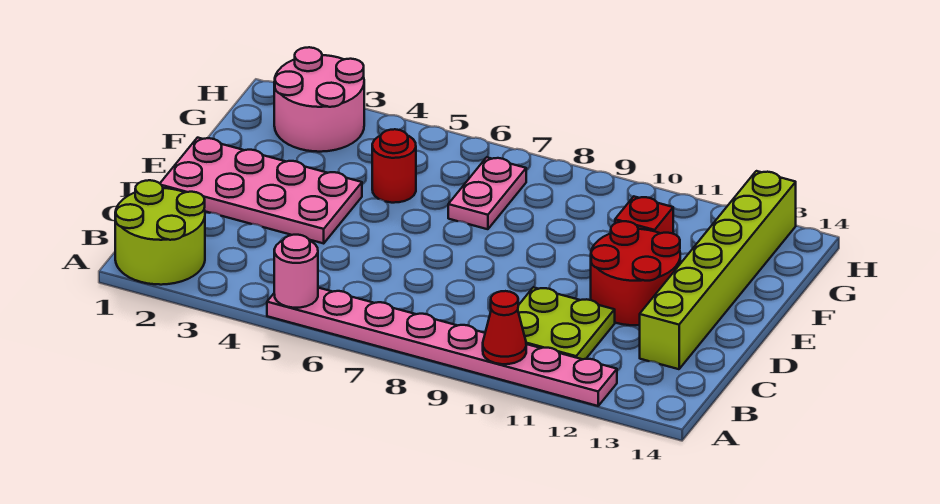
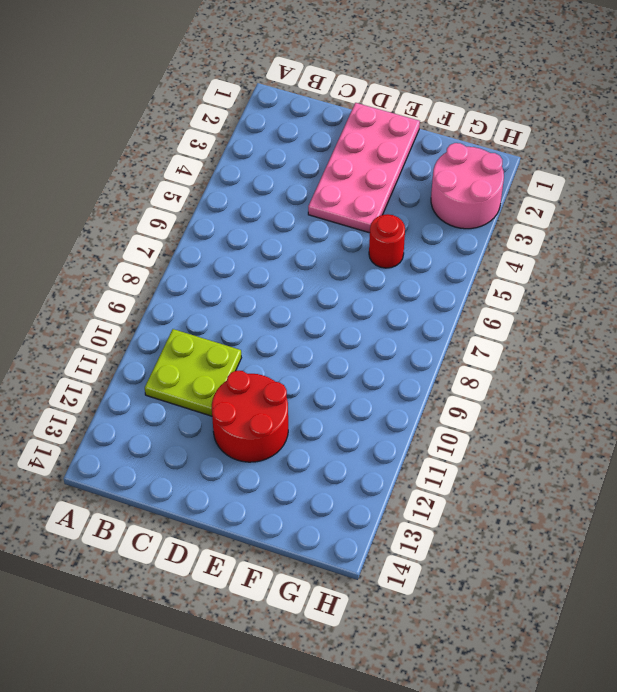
none -> lime round brick A1:B2 level 1
none -> pink plate A5:A12 level 1
none -> lime brick C13:H13 level 1

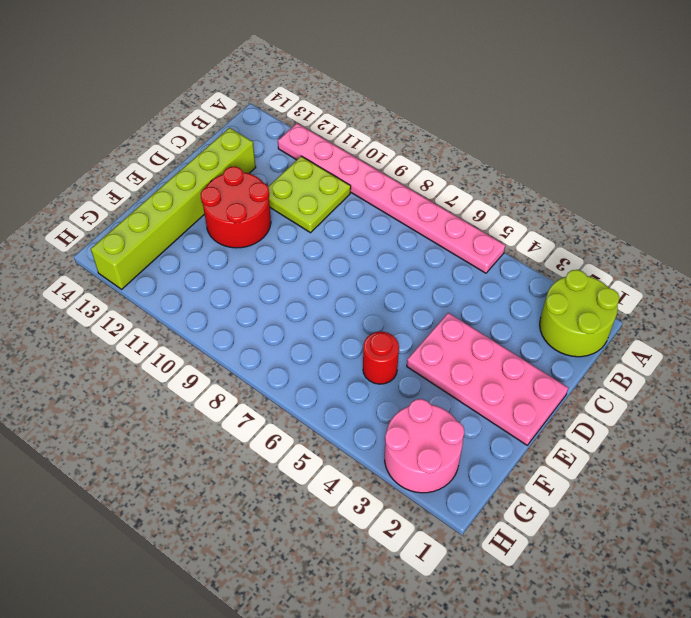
none -> pink plate F7:G7 level 1
none -> red brick F11 level 1
none -> pink round brick A5 level 2

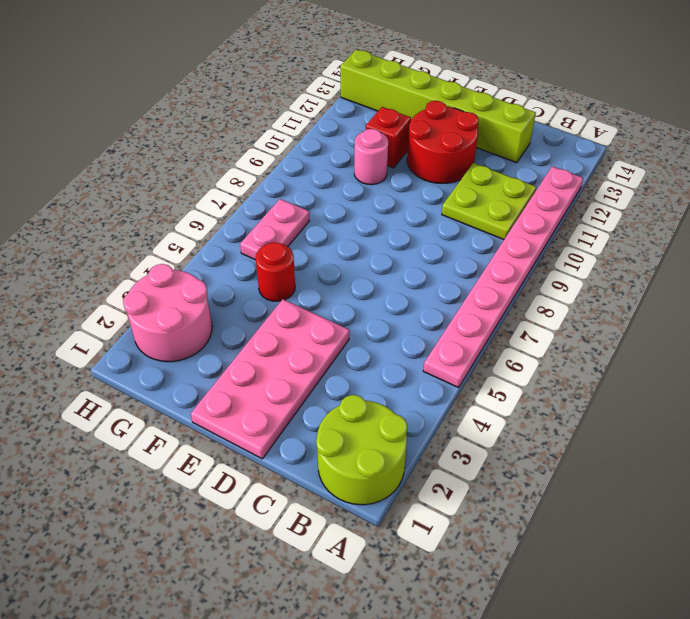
pink round brick F10 level 1 -> pink round brick A5 level 2
pink plate G6:G7 level 1 -> pink plate F7:G7 level 1
none -> red cone A10 level 2

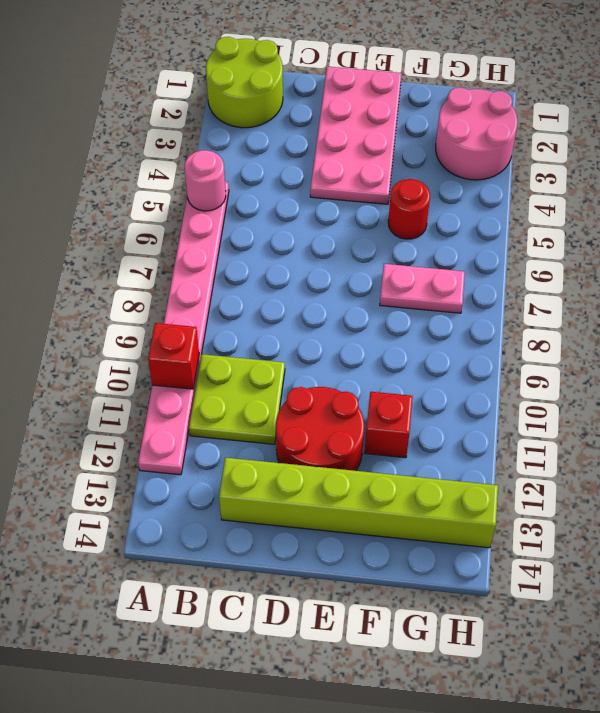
red brick A10 level 2 -> red cone A10 level 2

